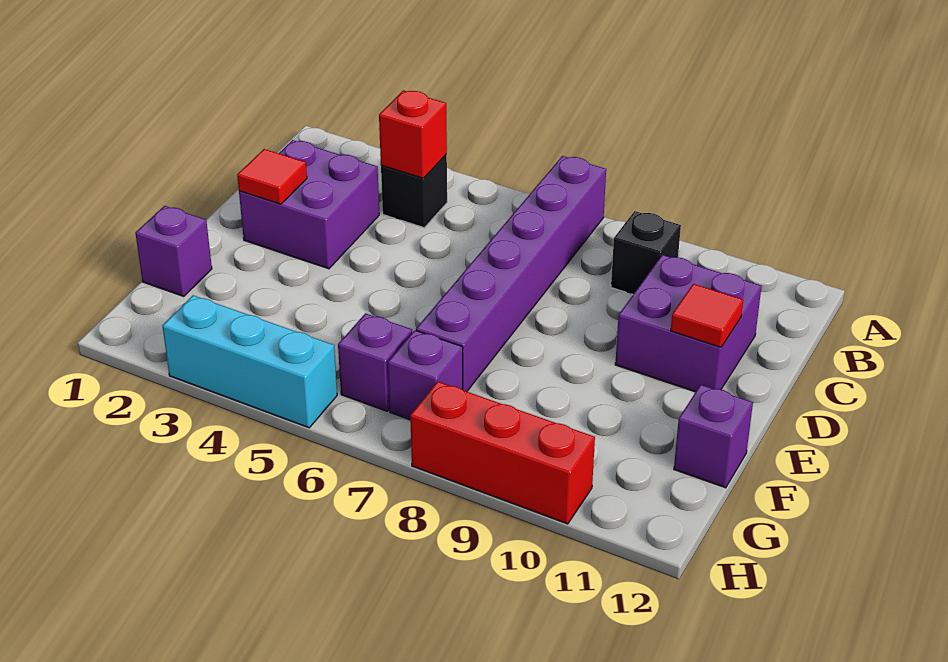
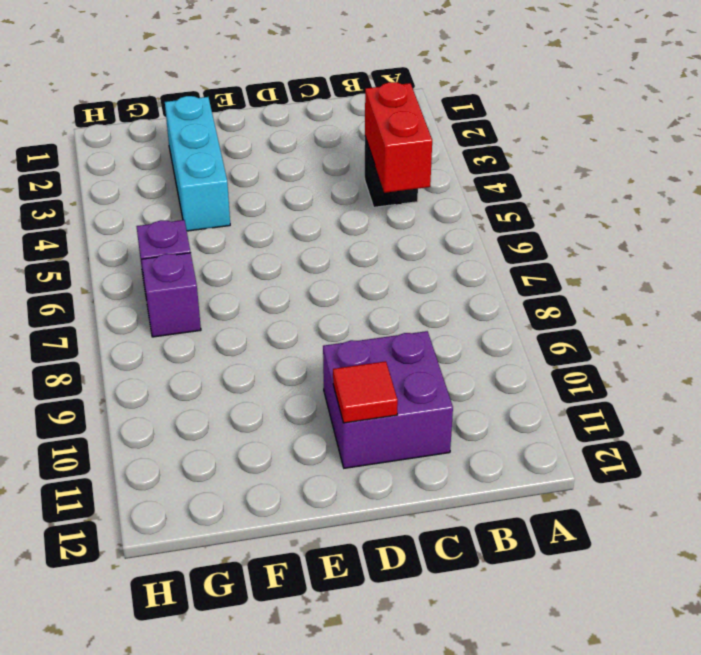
red brick B4:B5 level 2 -> red brick B4 level 2
cyan brick F2:F4 level 1 -> cyan brick H3:H5 level 1
none -> purple brick A7:F7 level 1
none -> black brick B9 level 1
none -> purple brick C2:D3 level 1

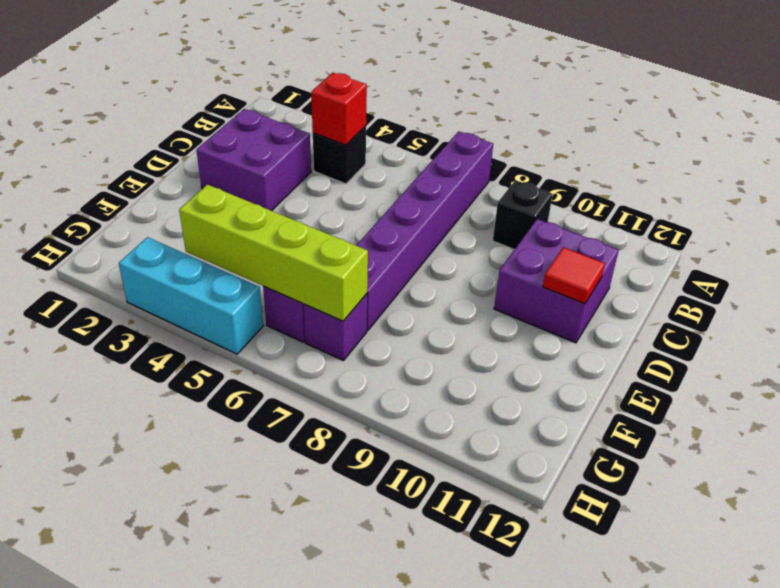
lime brick G4:G7 level 2 -> none
none -> purple brick F1 level 1
none -> purple brick F12 level 1
none -> red brick H8:H10 level 1

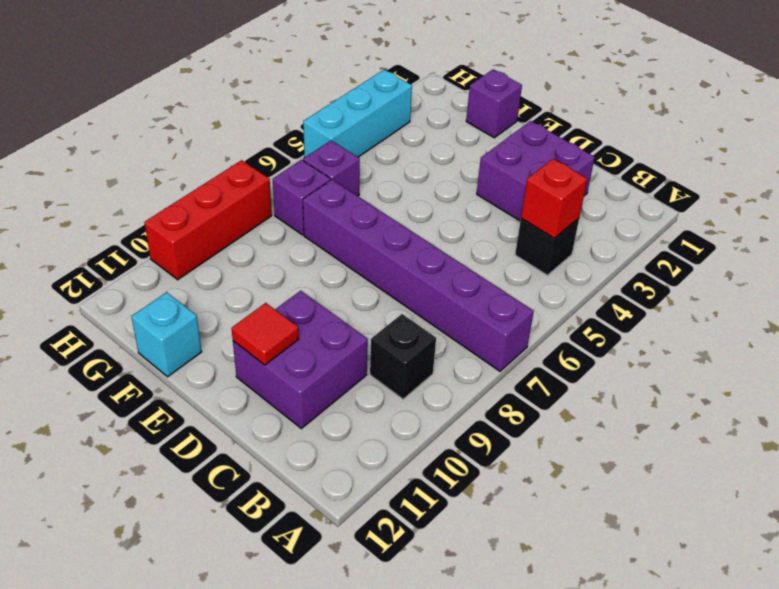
cyan brick F12 level 1 -> purple brick F12 level 1
none -> red tile D2 level 2

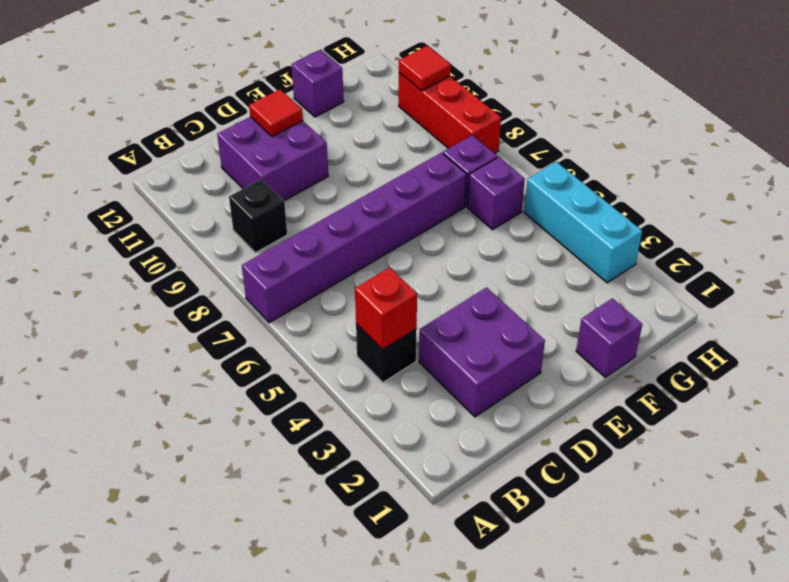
red tile H10 level 2 -> red tile D2 level 2

